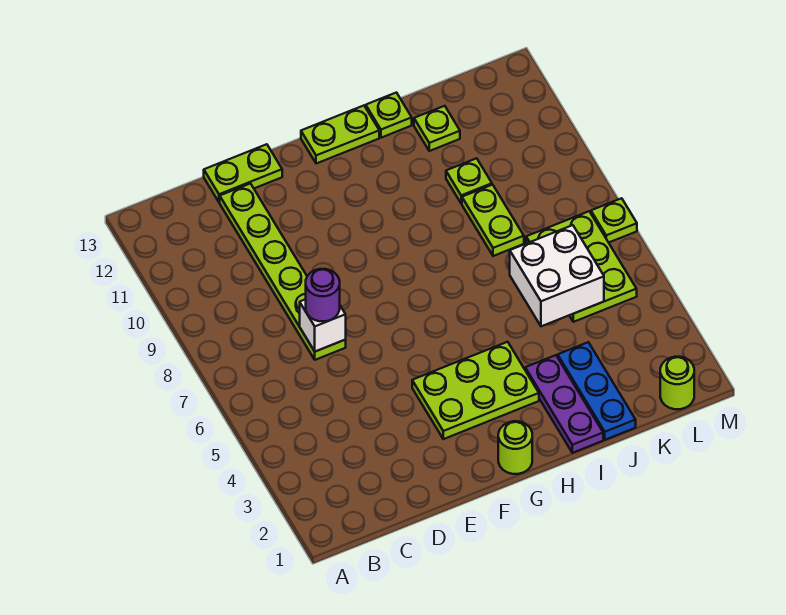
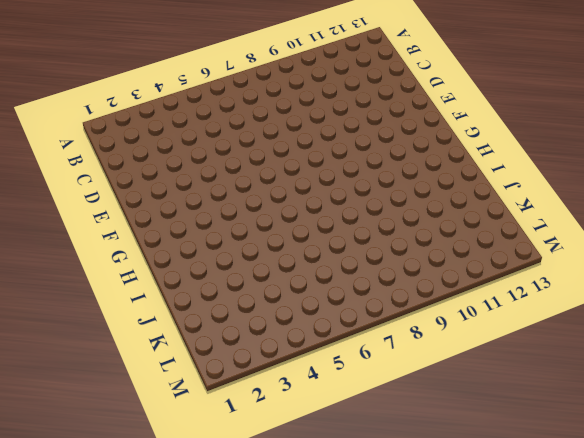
none -> lime plate D7:D12 level 1
none -> lime plate D13:E13 level 1
none -> lime plate F3:H4 level 1

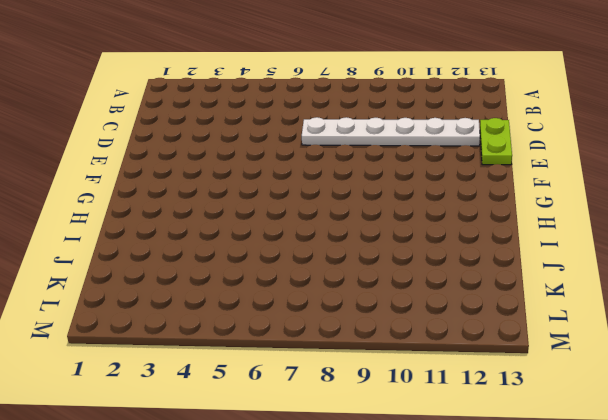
white plate D7:D12 level 1 -> lime plate D7:D12 level 1
none -> lime plate F3:H4 level 1
none -> lime round brick G1 level 1
none -> lime plate G13:H13 level 1

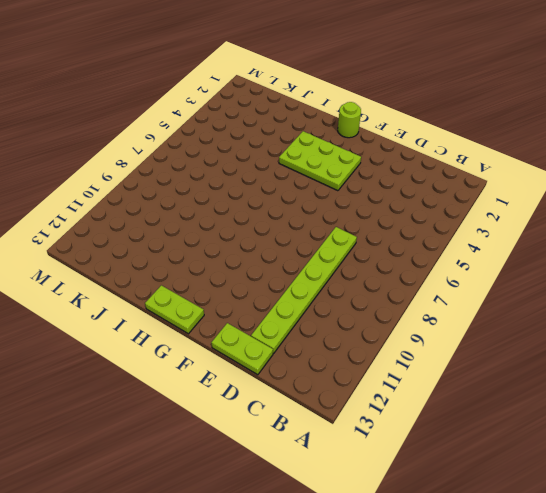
none -> purple plate I1:I3 level 1
none -> lime plate I13 level 1
none -> blue plate J1:J3 level 1

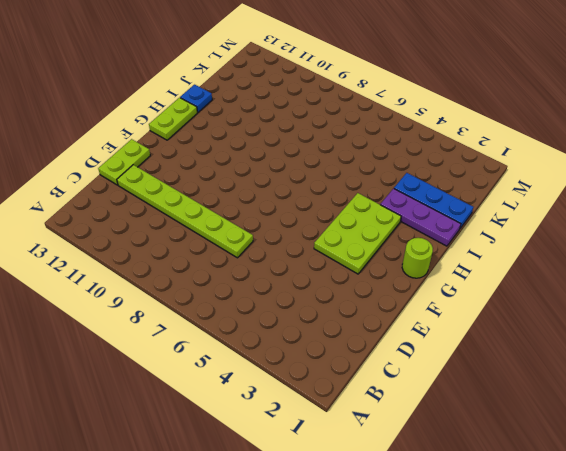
blue plate I13 level 1 -> lime plate I13 level 1
none -> lime plate J8:J9 level 1
none -> lime plate J10 level 1
none -> lime plate J12 level 1

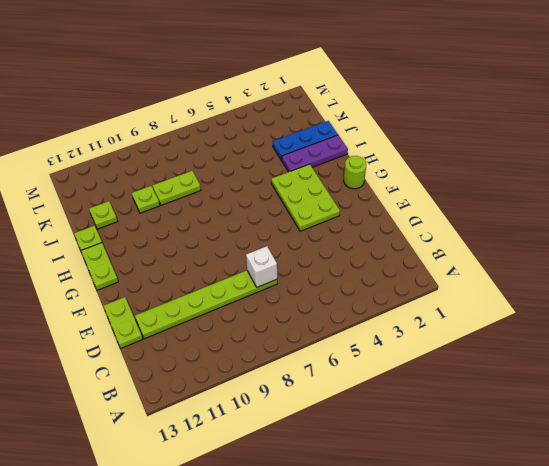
none -> lime plate K5:L7 level 1
none -> lime round brick L1 level 1
none -> lime plate M7 level 1

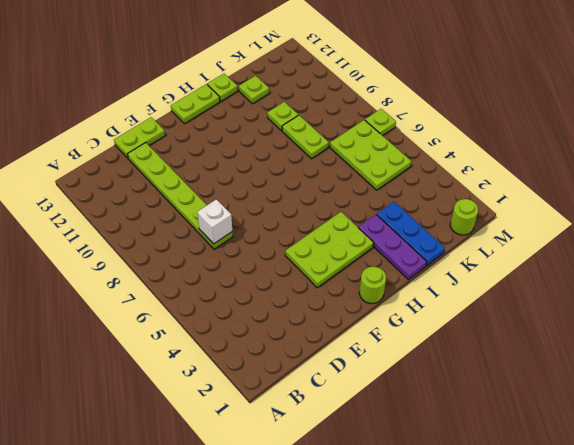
none -> white brick J5:K6 level 2
none -> purple round brick D7 level 3

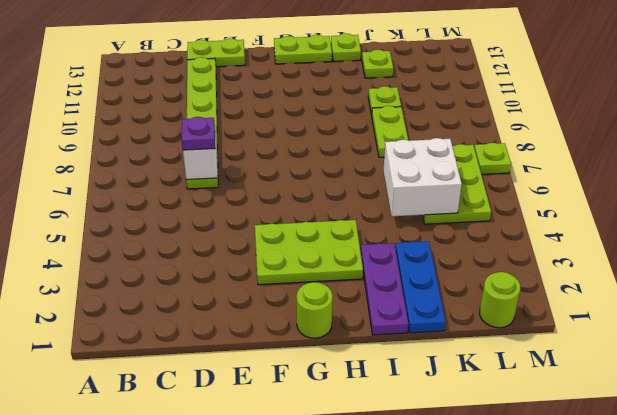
purple plate D7 level 3 -> purple round brick D7 level 3

